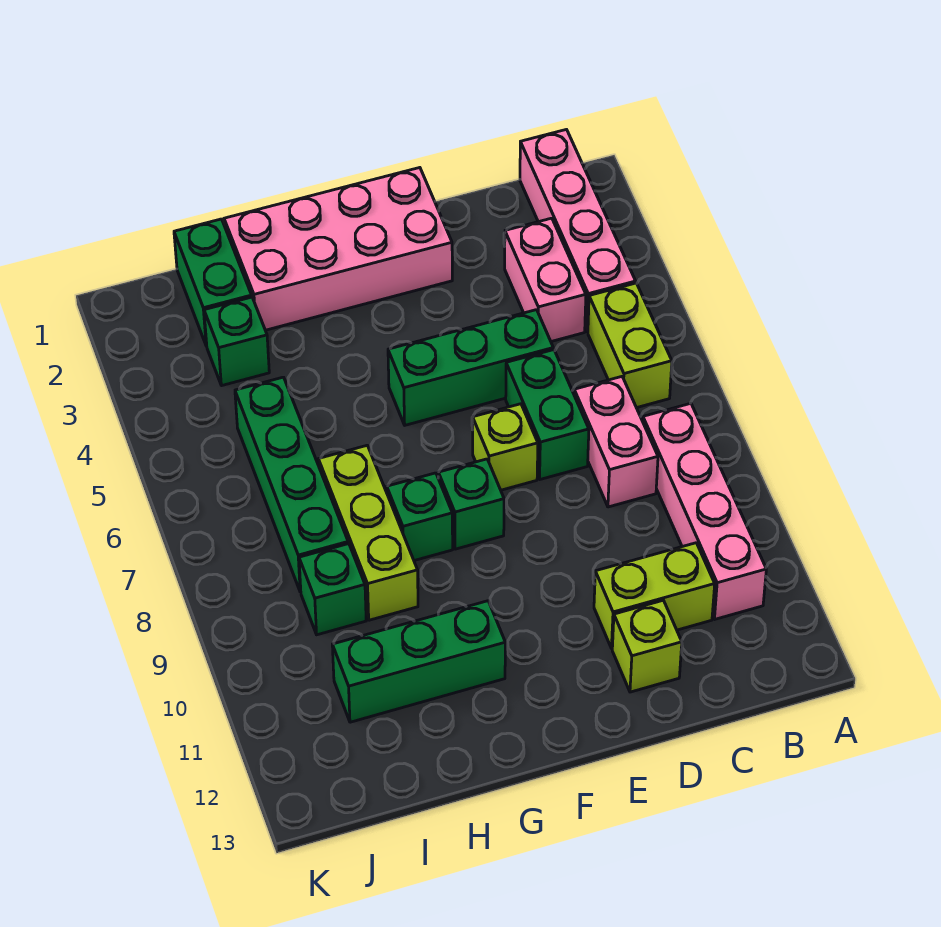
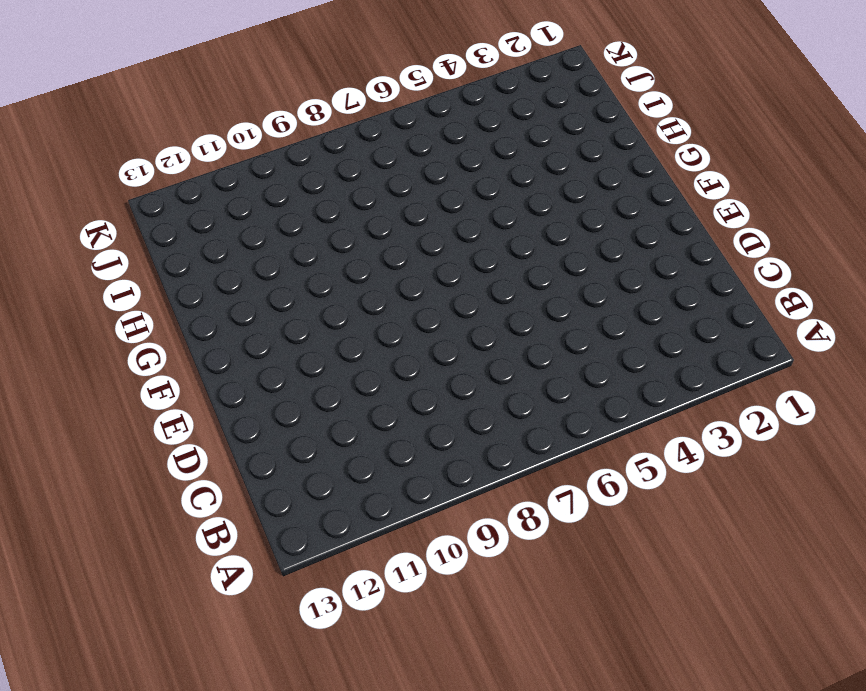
none -> pink brick B1:B4 level 1
none -> lime brick B5:B6 level 1
none -> pink brick B8:B11 level 1

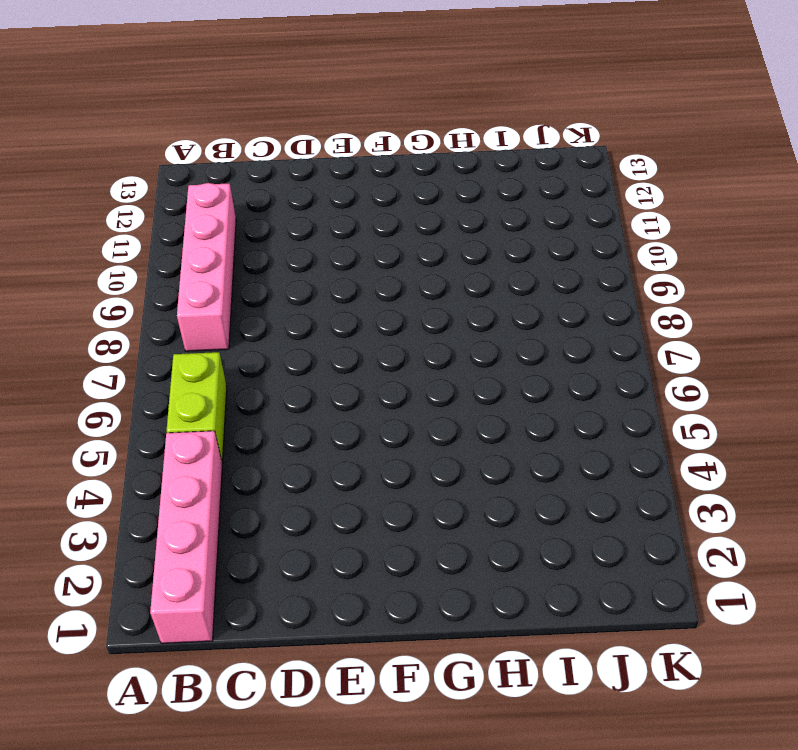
none -> pink brick C3:C4 level 1
none -> pink brick C7:C8 level 1
none -> lime brick C11:D11 level 1

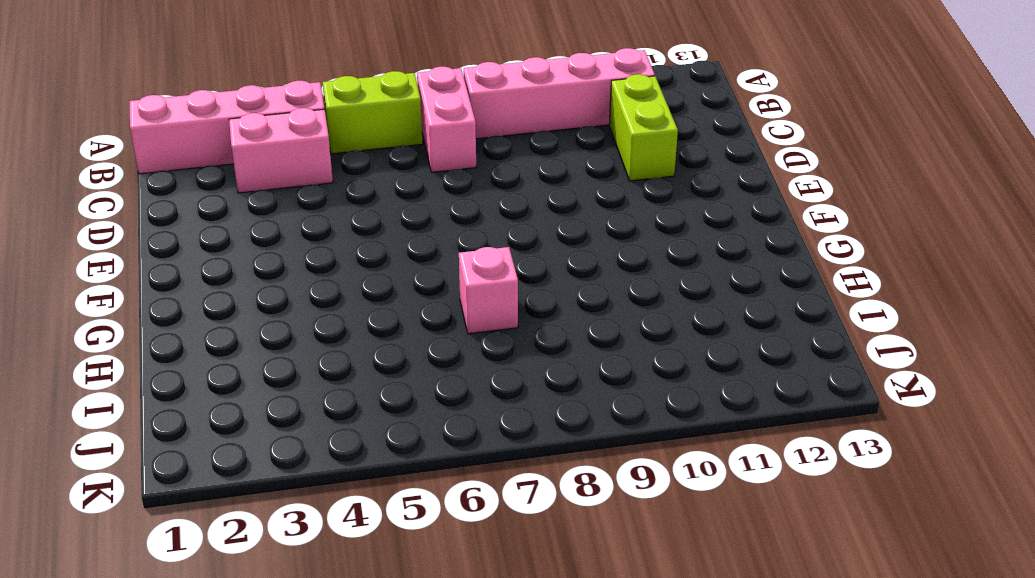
pink brick B7:C7 level 1 -> pink brick C7:C8 level 1
pink brick H7 level 1 -> lime brick H7:H9 level 1
none -> green brick D5:F5 level 1
none -> green brick D6:D7 level 1
none -> lime brick D12 level 1

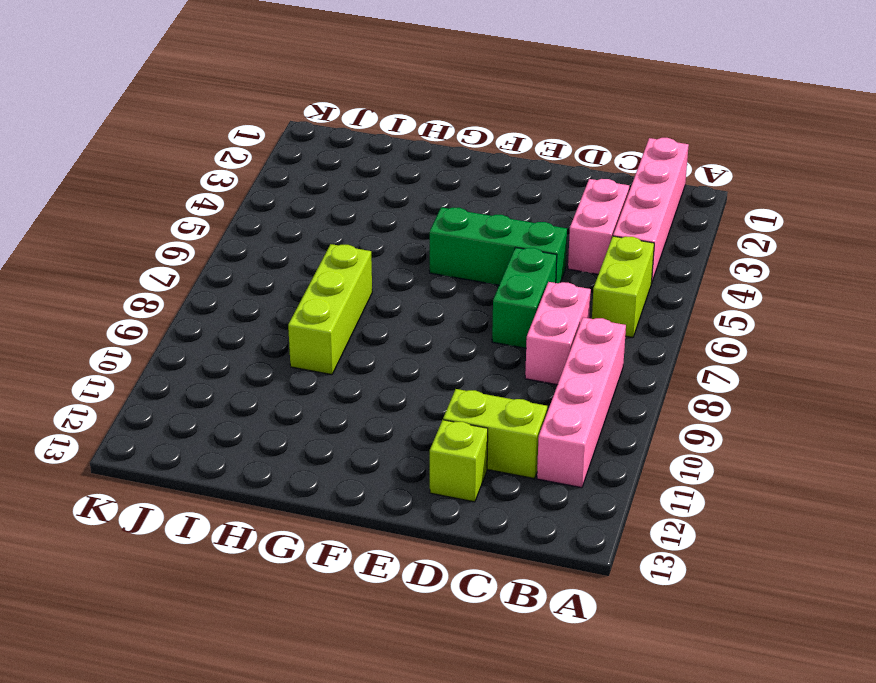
none -> pink brick E1:H2 level 1
none -> lime brick E7 level 1
none -> green brick F8 level 1

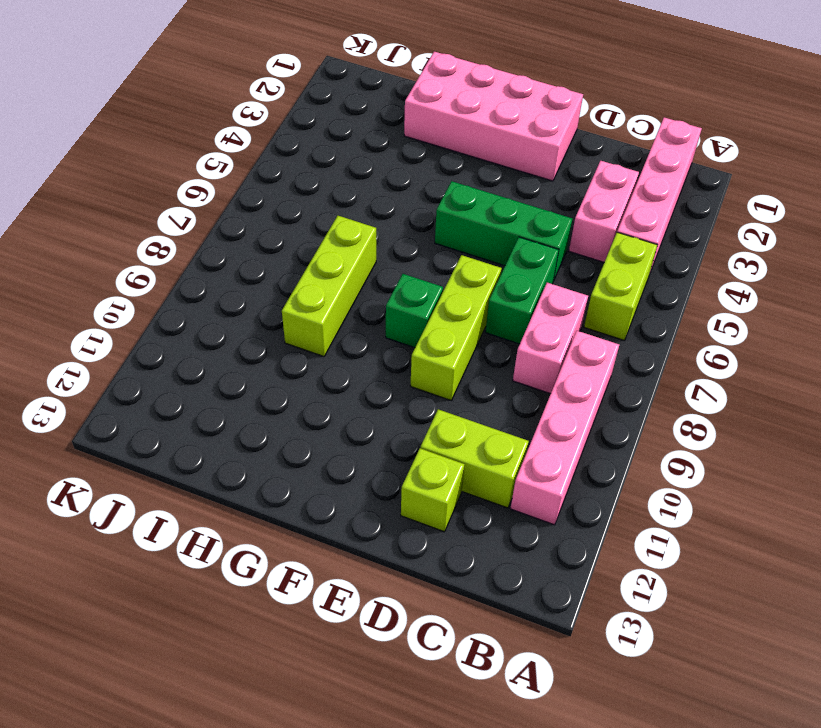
lime brick E7:E9 level 1 -> lime brick E7 level 1
none -> green brick G8 level 1
none -> green brick G11:I11 level 1
none -> green brick I1:I2 level 1

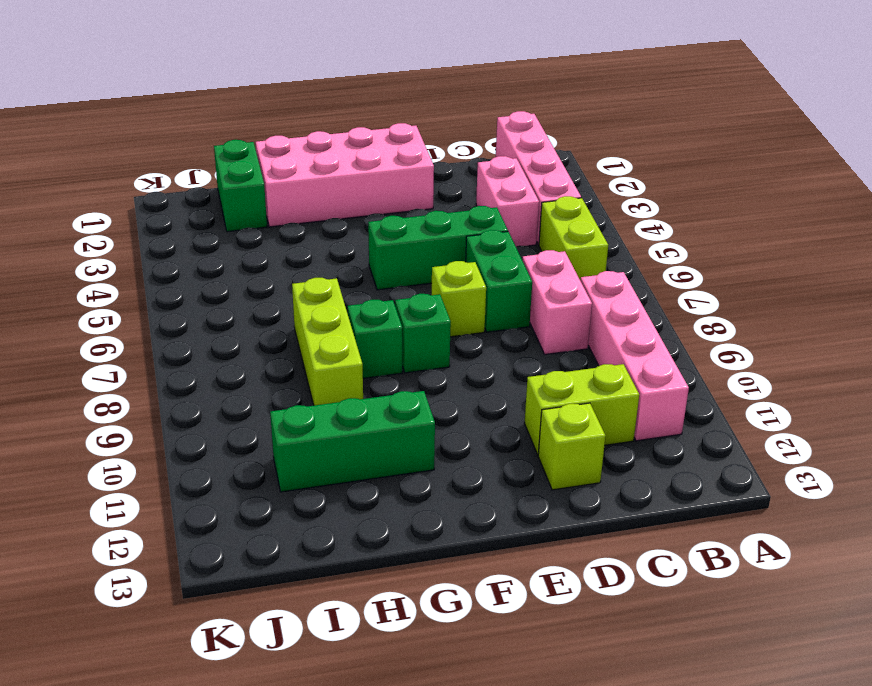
none -> green brick I3 level 1
none -> green brick I5:I8 level 1
none -> green brick I9 level 1

